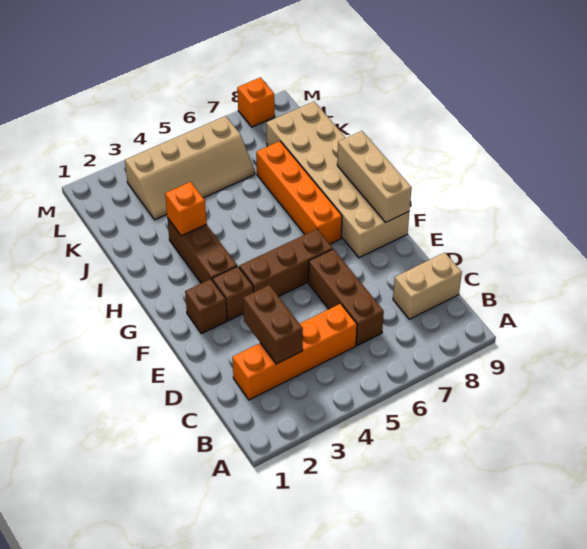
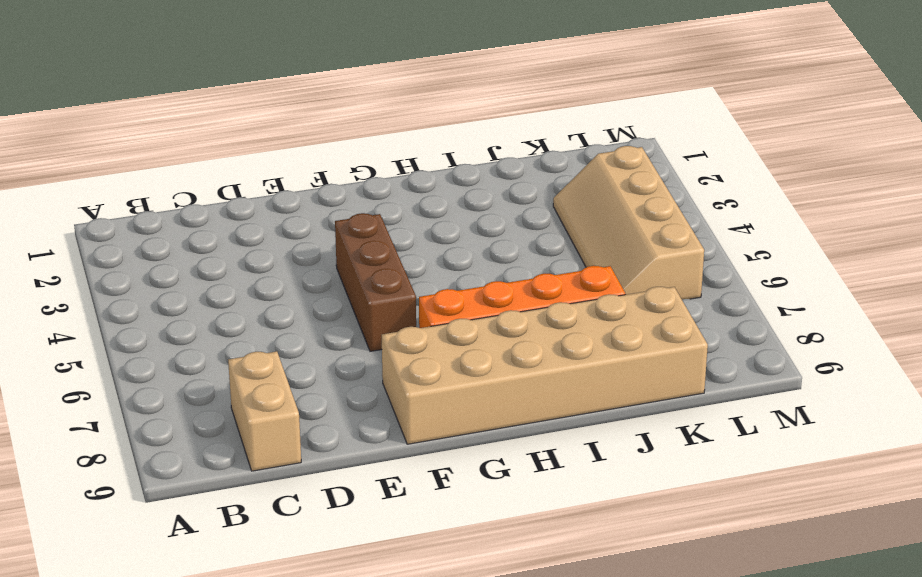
none -> orange brick C2:C5 level 1
none -> brown brick C6:E6 level 1
none -> brown brick F2 level 1

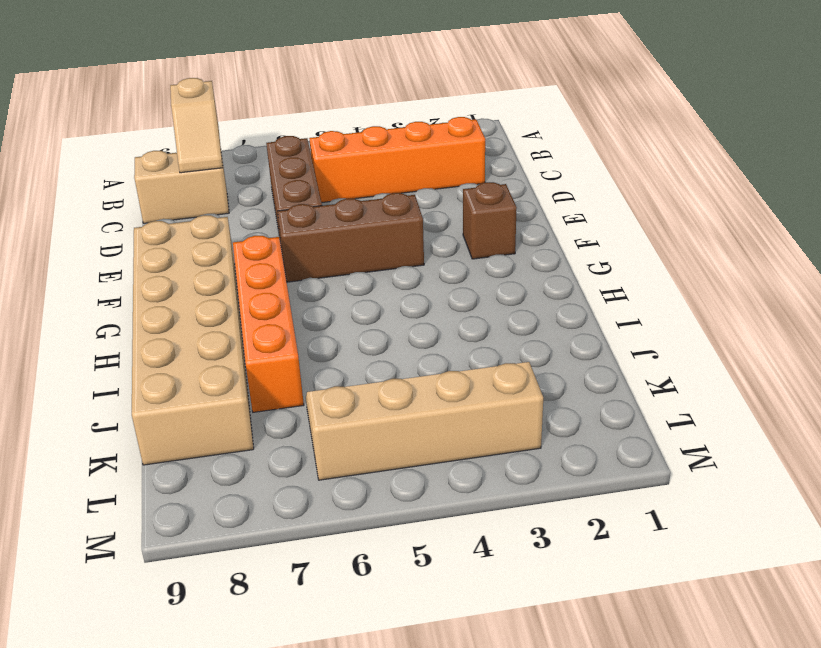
tan slope B8:C8 level 2 top B -> none
none -> brown brick F3 level 1
none -> brown brick G3:I3 level 1
none -> orange brick M8 level 1

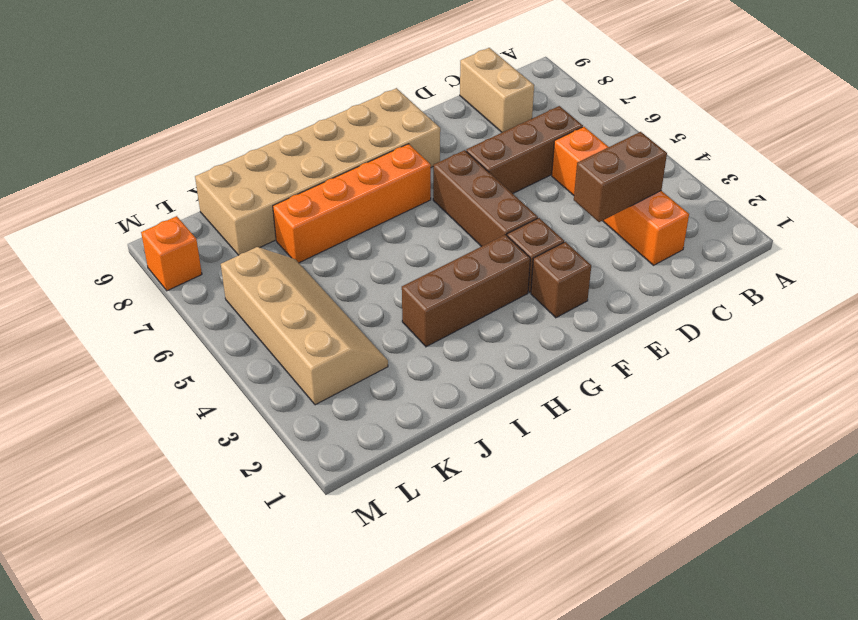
none -> tan brick F9:H9 level 2
none -> orange brick I3 level 2

